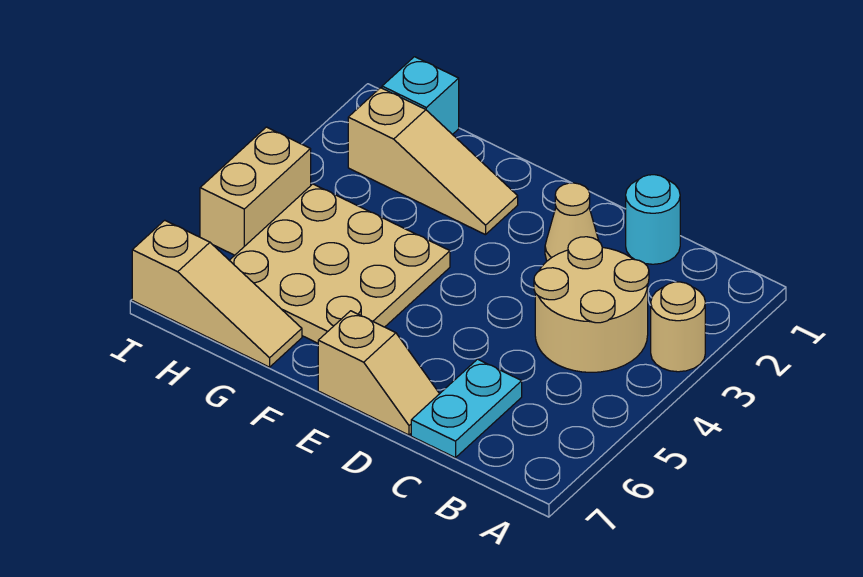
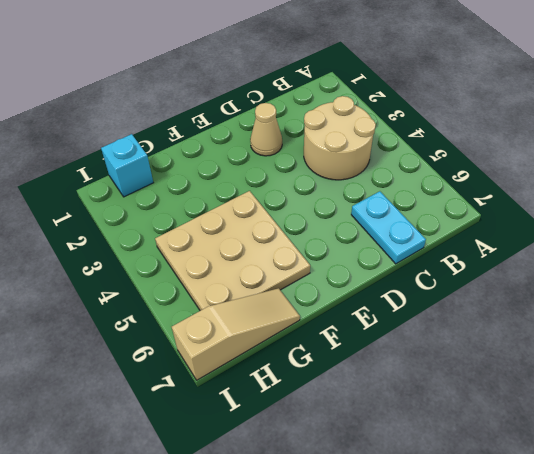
none -> tan round brick A3 level 1
none -> cyan round brick C1 level 1

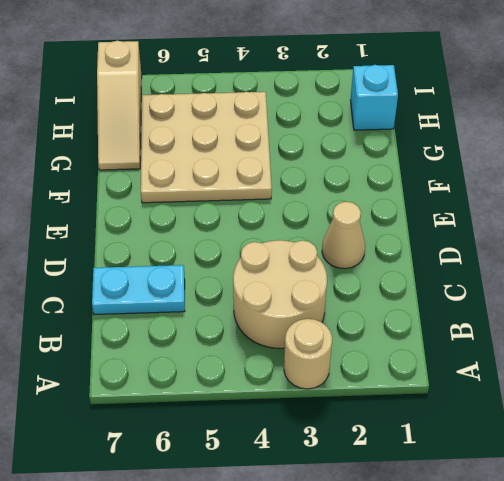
none -> cyan round brick C1 level 1
none -> tan slope D7:E7 level 1 top E

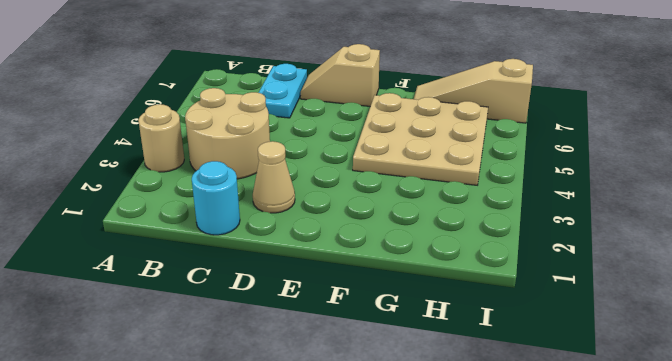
none -> tan slope F2:H2 level 1 top H
none -> cyan brick H1 level 1

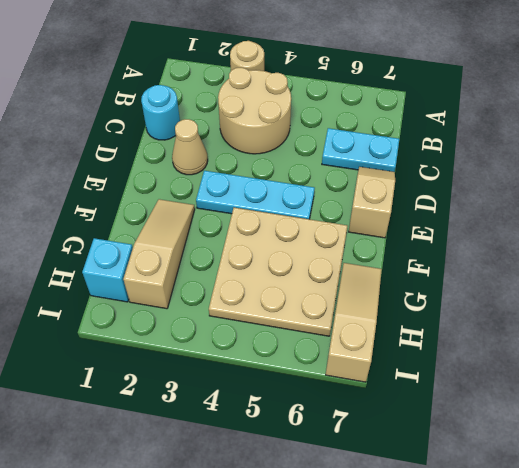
cyan plate E3:E5 level 1 -> none
none -> tan brick I4:I5 level 1

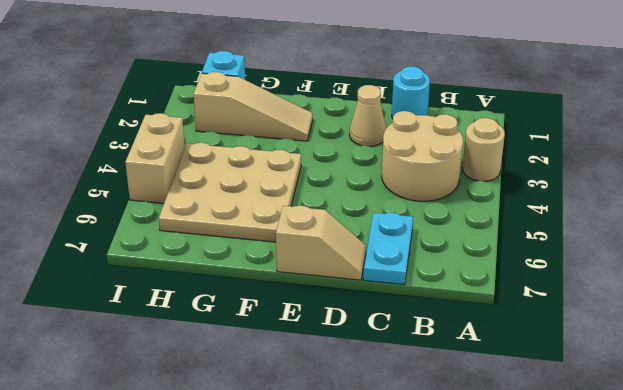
none -> tan slope G7:I7 level 1 top I

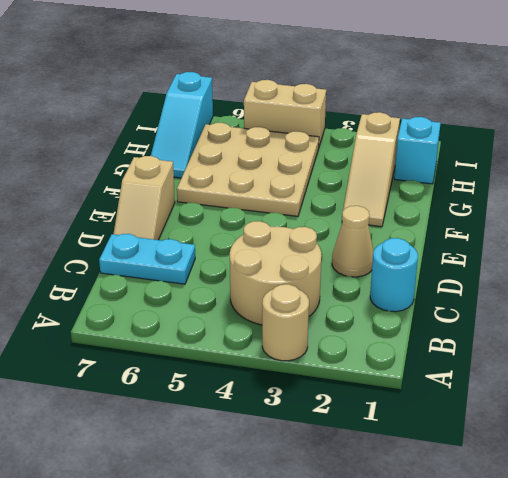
cyan slope G7:I7 level 1 top I -> tan slope G7:I7 level 1 top I

